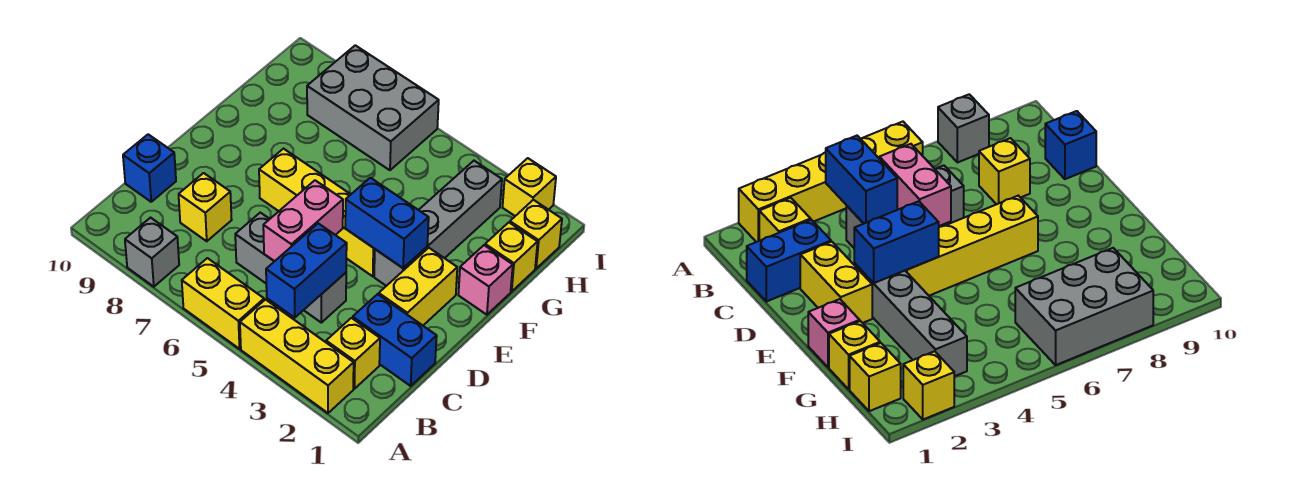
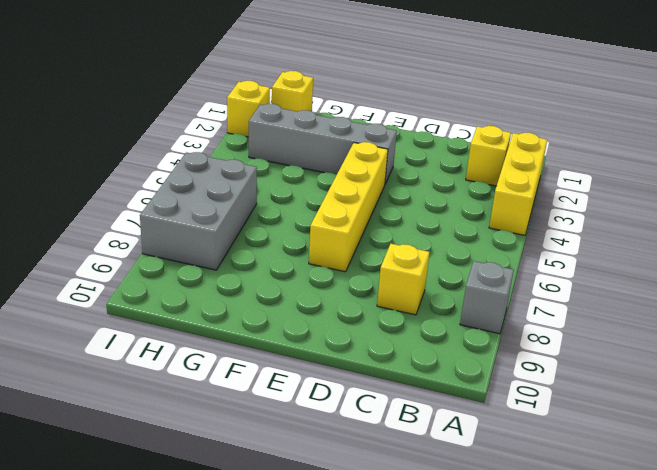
none -> yellow brick A5:A6 level 1
none -> blue brick C1:C2 level 1
none -> grey brick C4:C6 level 1

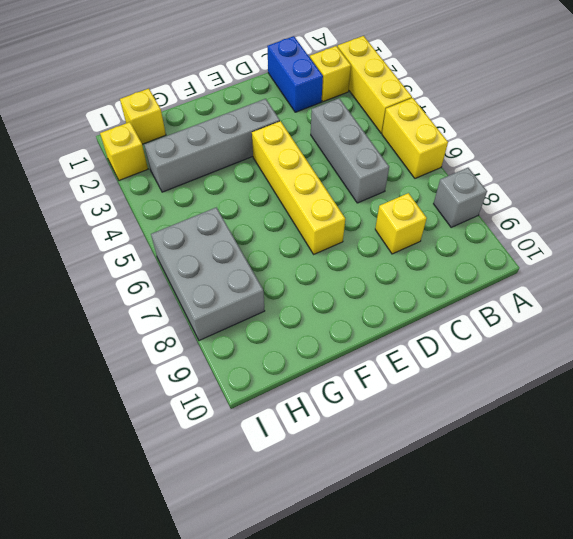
none -> blue brick C10 level 1
none -> yellow brick D2:E2 level 1
none -> pink brick F1 level 1

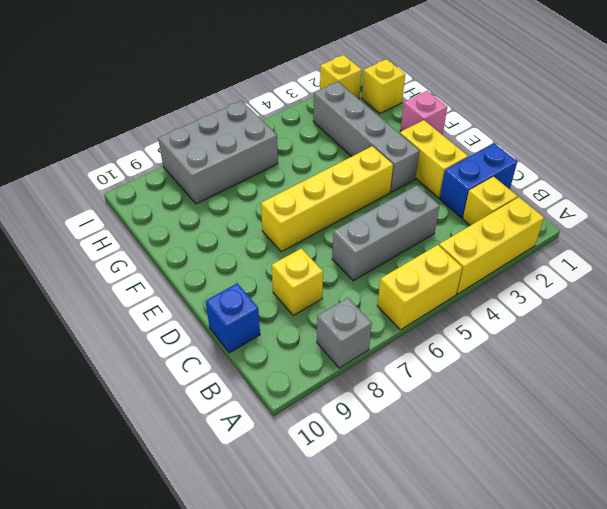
none -> yellow brick G1 level 1
none -> blue brick B4:C4 level 2
none -> pink brick C5:D5 level 2

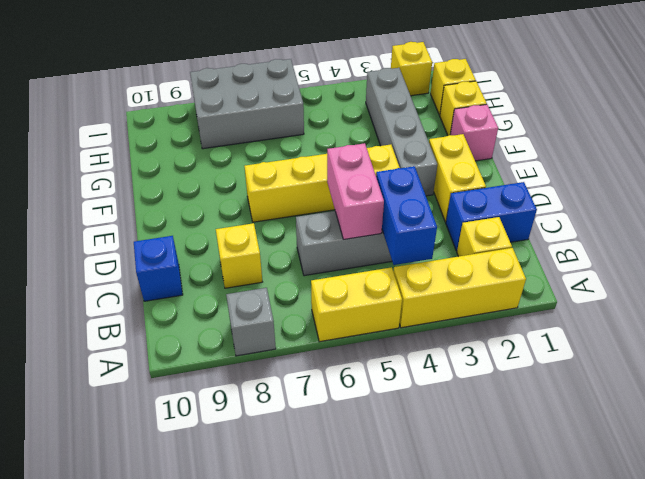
none -> blue brick E3:E4 level 2

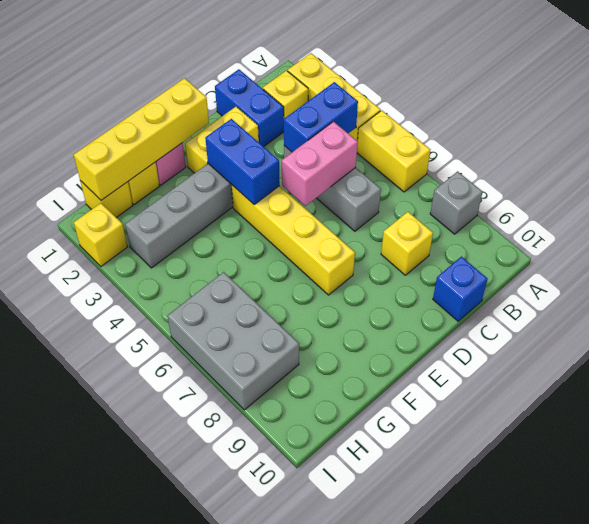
yellow brick E1:H1 level 2 -> none

